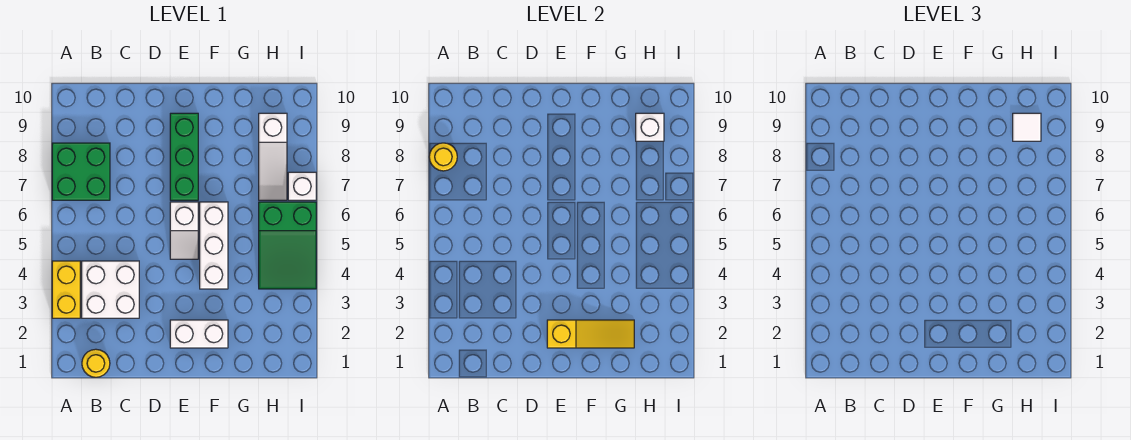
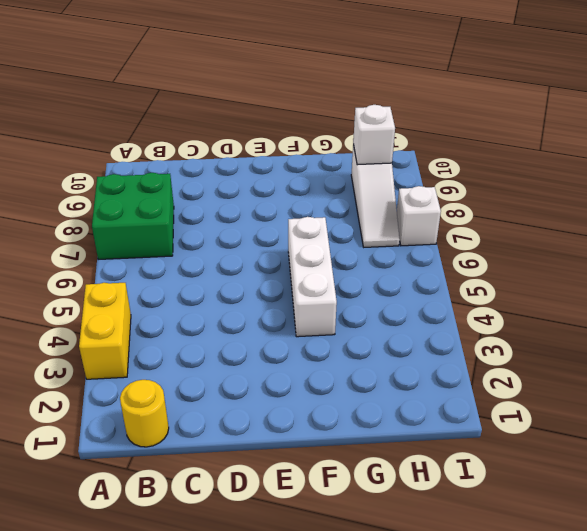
none -> white brick B3:C4 level 1
none -> white brick E2:F2 level 1
none -> white slope E5:E6 level 1 top 6

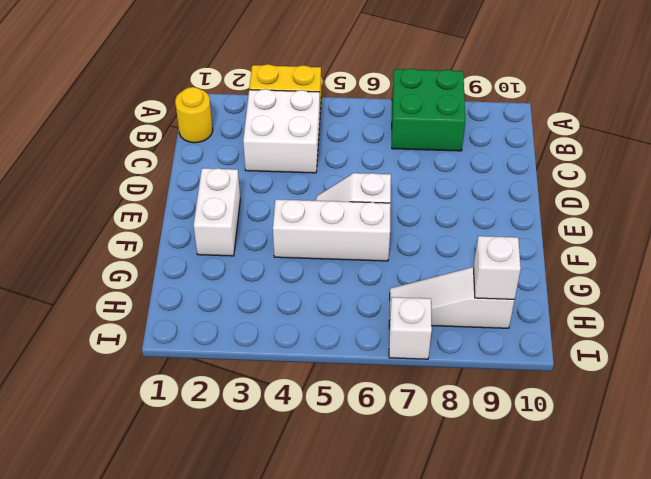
none -> green brick E7:E9 level 1
none -> green slope H4:I6 level 1 top 6
none -> yellow round brick A8 level 2

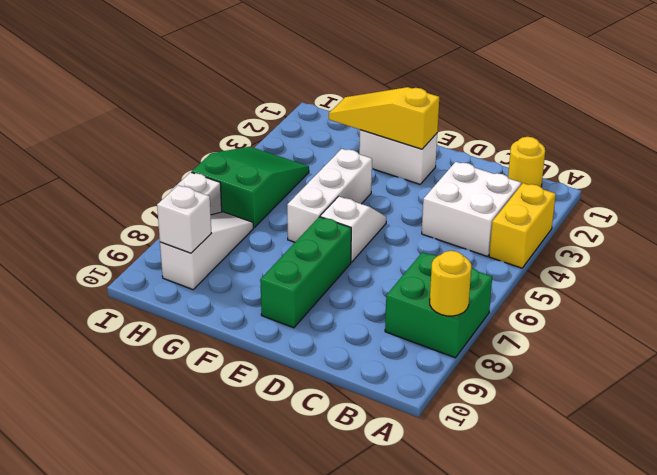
none -> white tile H9 level 3

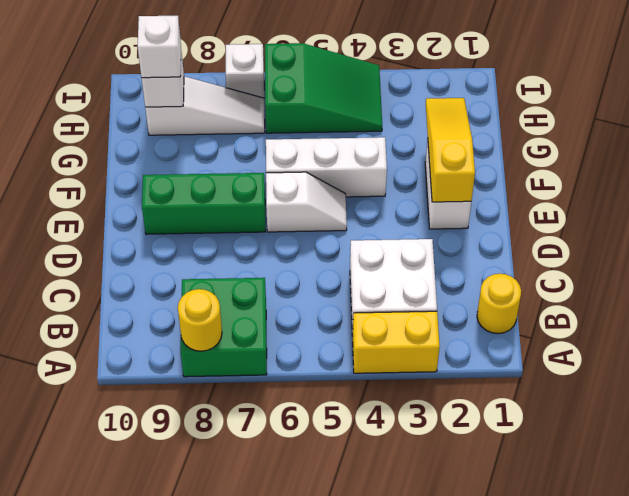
white brick H9 level 3 -> white tile H9 level 3

